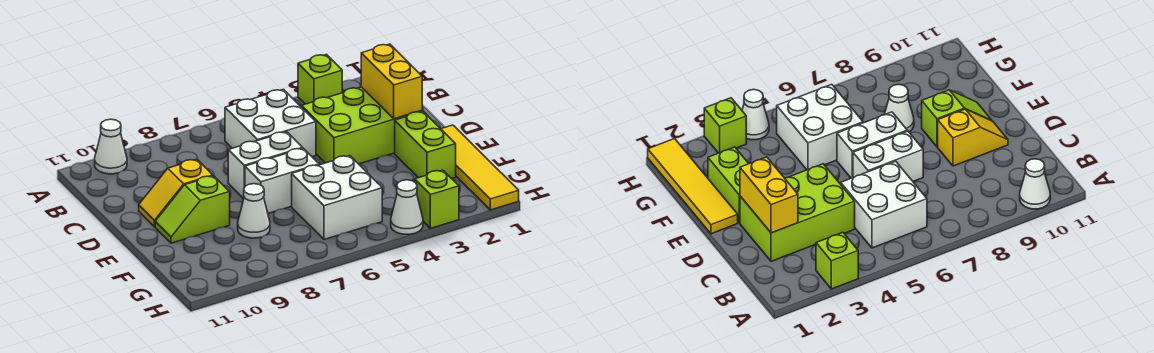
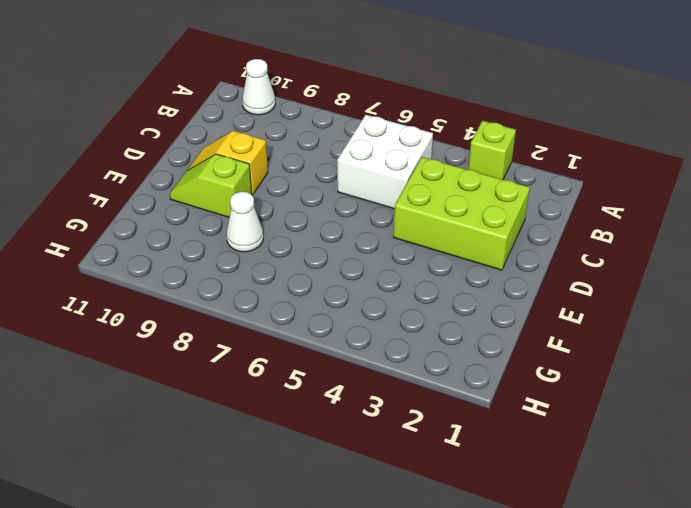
none -> white brick D6:D7 level 1
none -> yellow tile E1:H1 level 1
none -> lime brick E2:F2 level 1

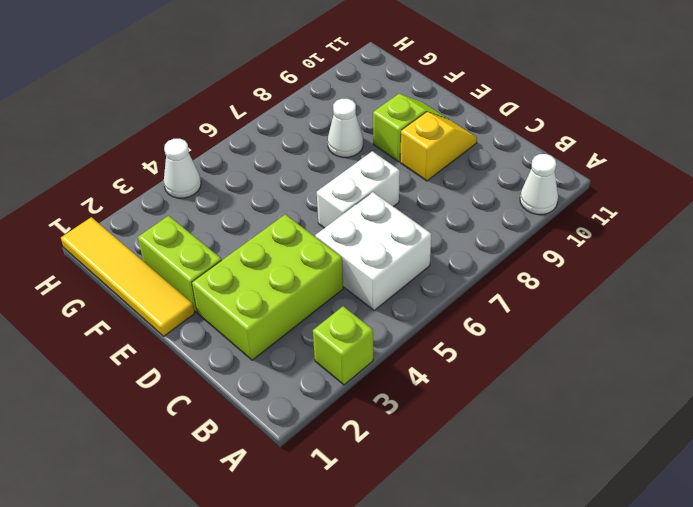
none -> white brick E6:E7 level 1
none -> white brick F5:G6 level 1
none -> lime brick H3 level 1

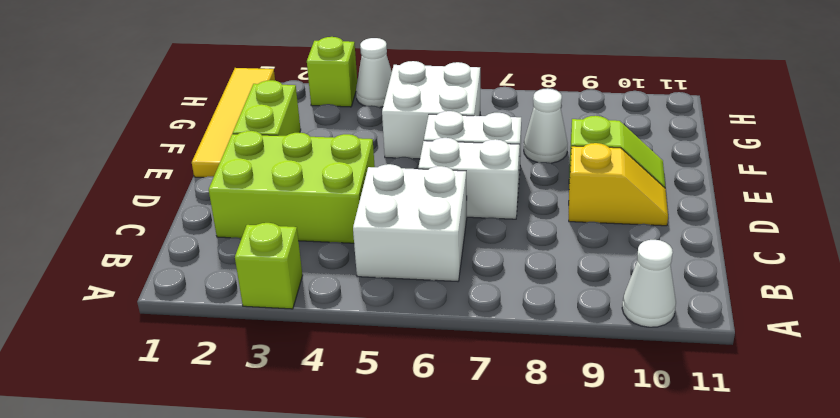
none -> yellow brick C2:D2 level 2

